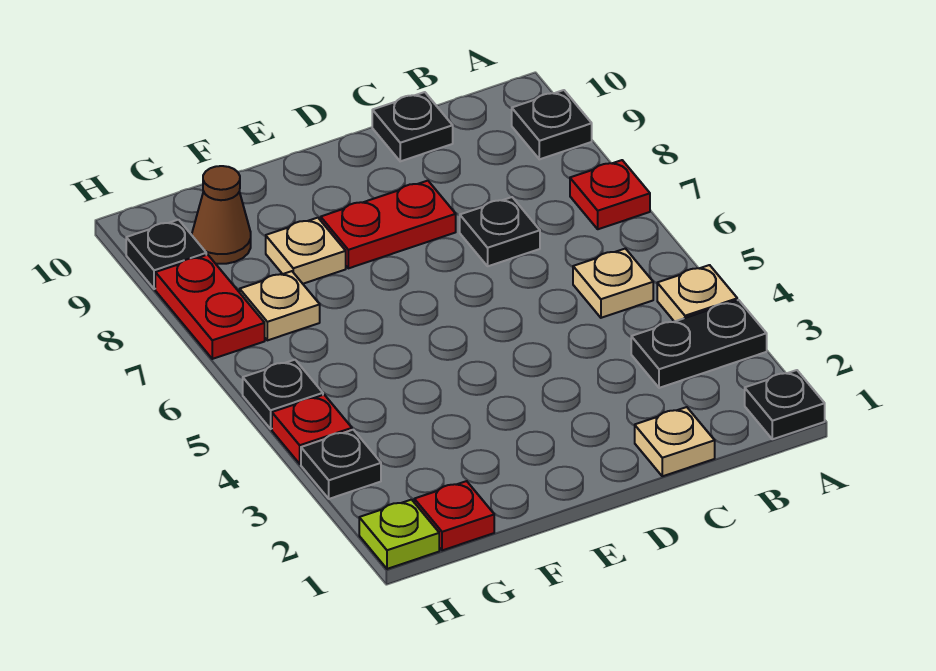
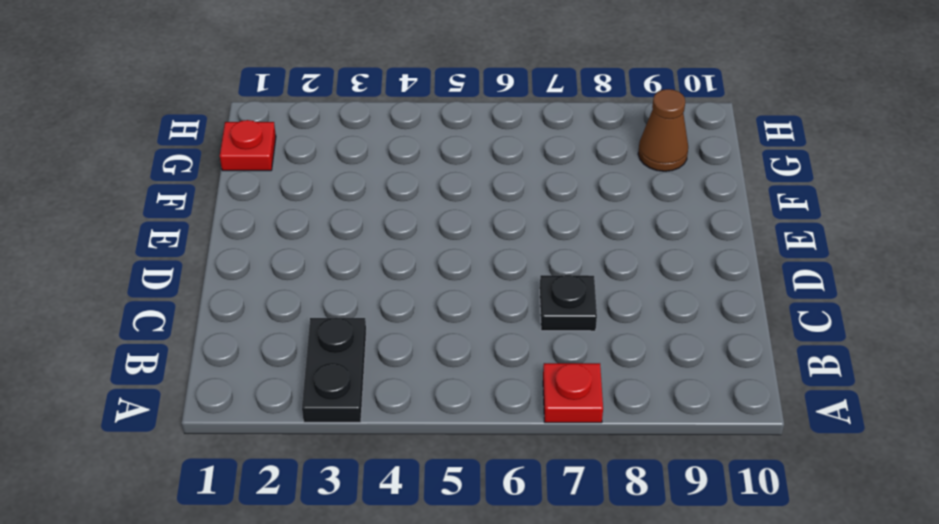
none -> black plate A1 level 1
none -> tan plate A4 level 1
none -> black plate A9 level 1

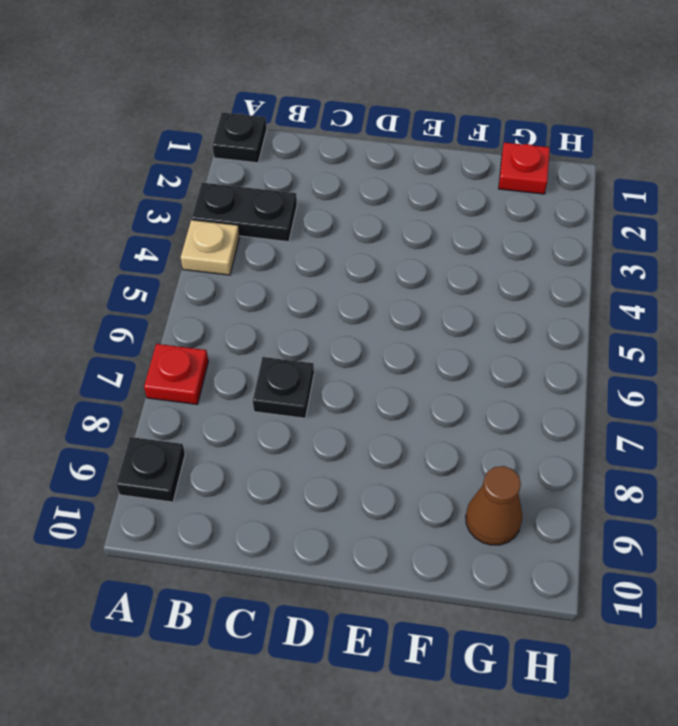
none -> tan plate B5 level 1
none -> tan plate C1 level 1
none -> black plate C10 level 1

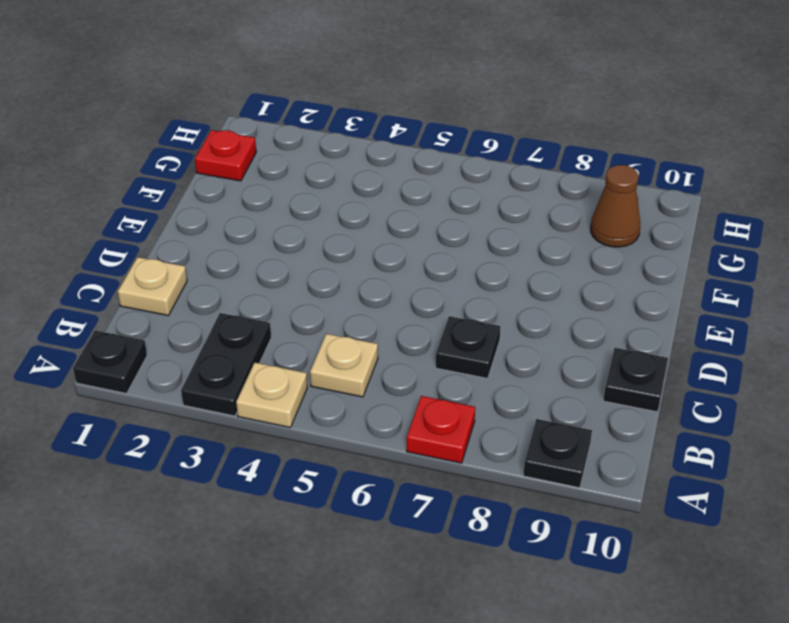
none -> red plate D8:E8 level 1
none -> tan plate F8 level 1
none -> tan plate G7 level 1

